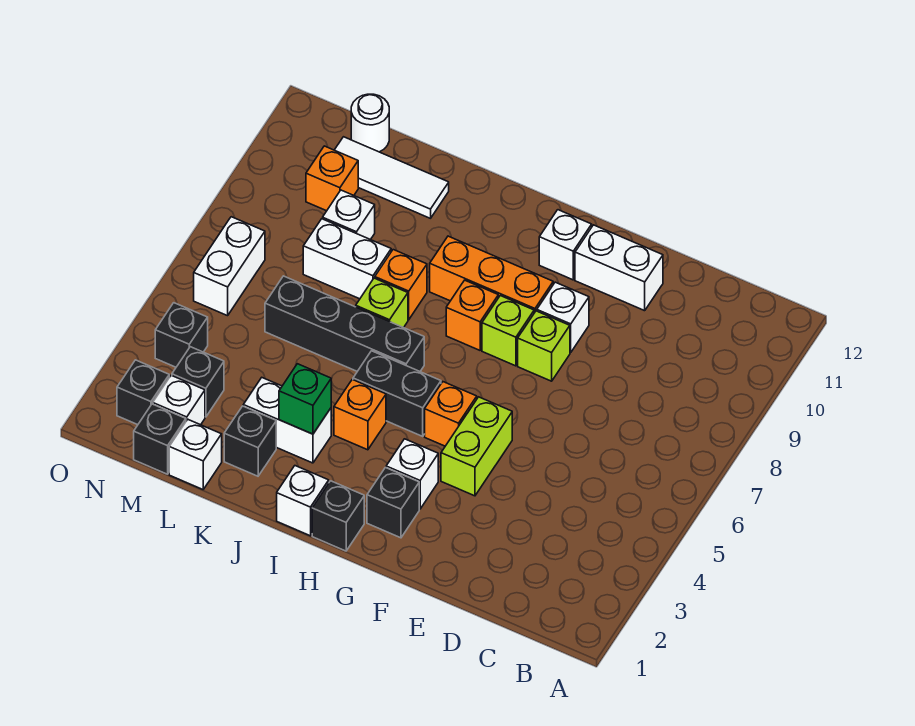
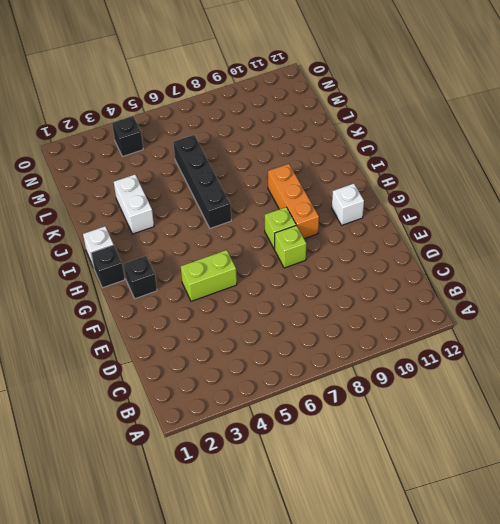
none -> white brick E11:F11 level 1
none -> white brick F9 level 1
none -> white brick G3 level 1
none -> orange brick G5 level 1

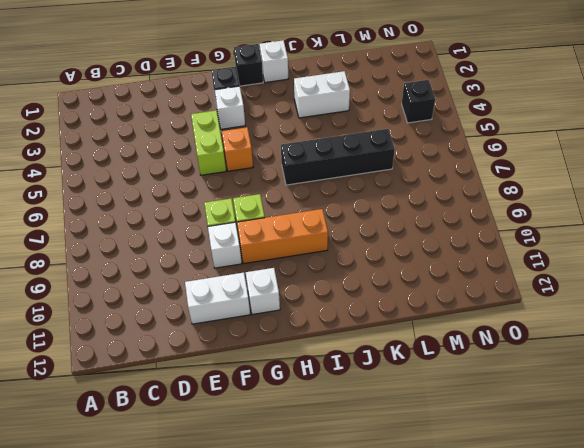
none -> black brick H5:I5 level 1
none -> orange brick H8 level 1
none -> orange brick I4 level 1
none -> lime brick J7 level 1

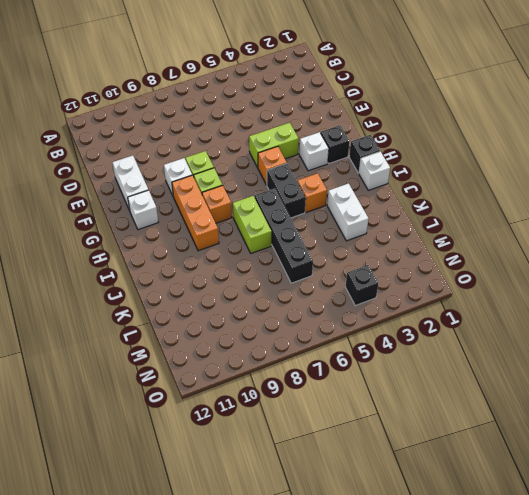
lime brick I7:J7 level 1 -> lime brick J7 level 1
none -> orange brick J8 level 1
none -> black brick K2 level 1
none -> white brick K8:L8 level 1
none -> white tile K11:M11 level 1

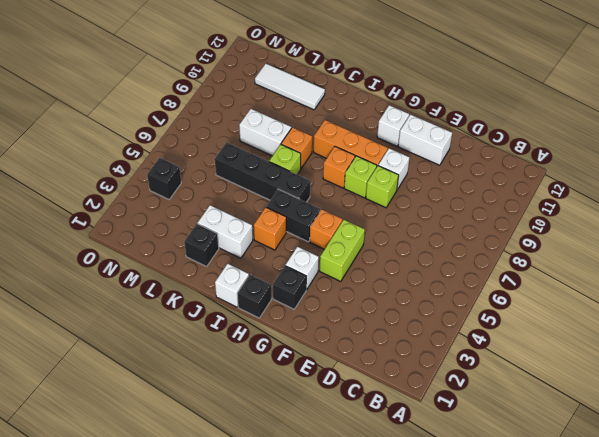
none -> white brick L1 level 1
none -> white brick L9 level 1
none -> black brick M1 level 1
none -> white brick M2 level 1

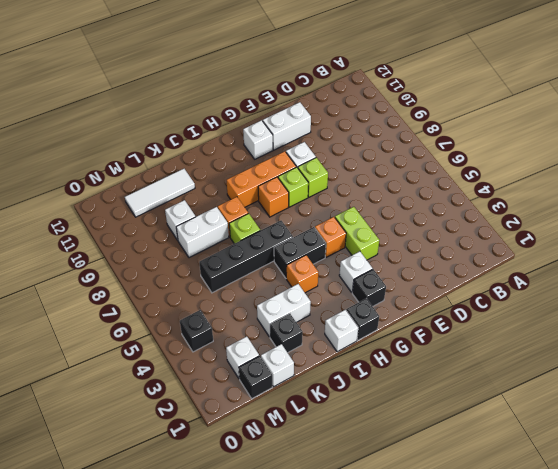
none -> black brick M3 level 1
none -> orange brick M10 level 1
none -> white round brick M12 level 1
none -> black brick N2 level 1

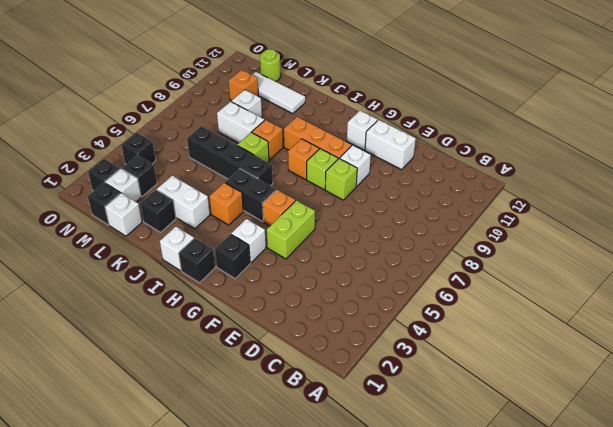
lime round brick M12 level 1 -> white round brick M12 level 1
none -> white brick N6:N7 level 1
none -> green brick J3 level 2

